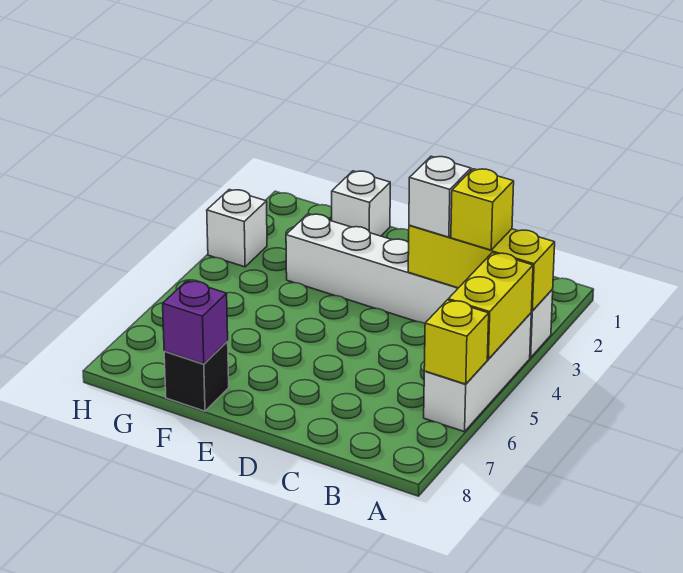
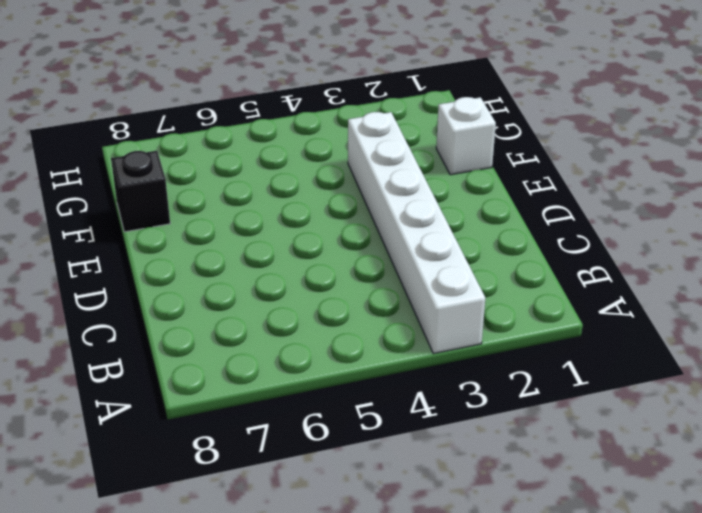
none -> white brick A4:A6 level 1
none -> white brick H3 level 1

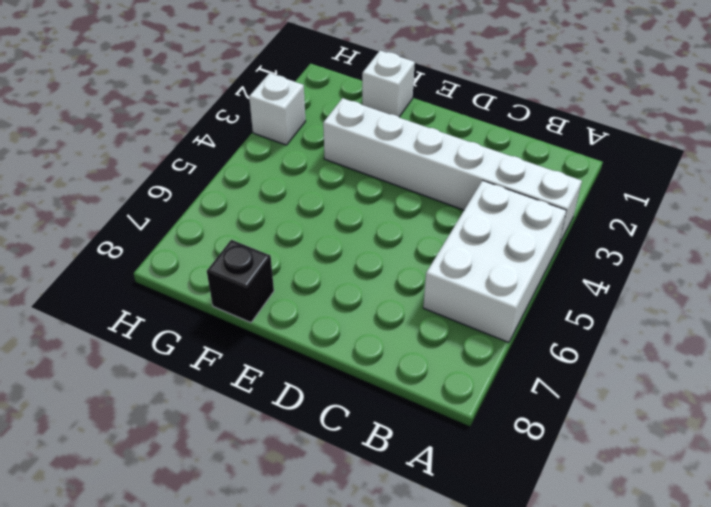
white brick A4:B6 level 1 -> white brick A4:A6 level 1
none -> yellow brick A3:C3 level 2
none -> yellow brick A4:A5 level 2

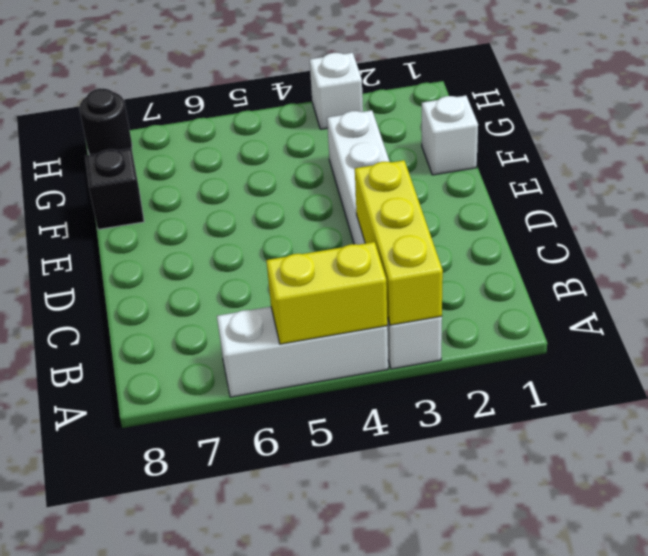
black round brick H8 level 1 -> none
none -> yellow brick A6 level 2
none -> purple brick F8 level 2

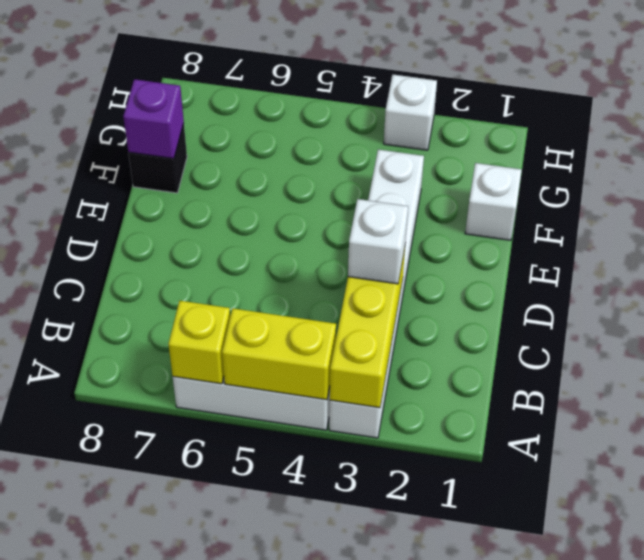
none -> yellow brick B3 level 3

